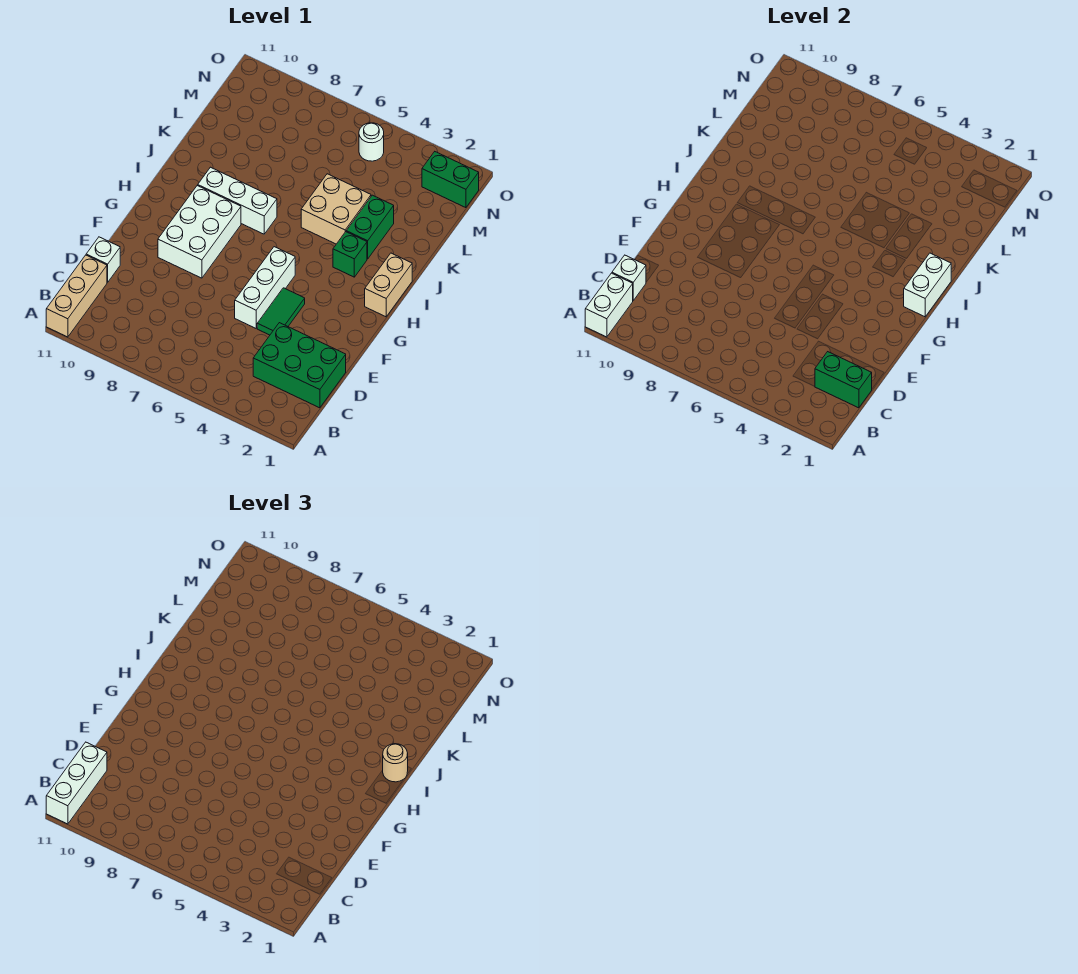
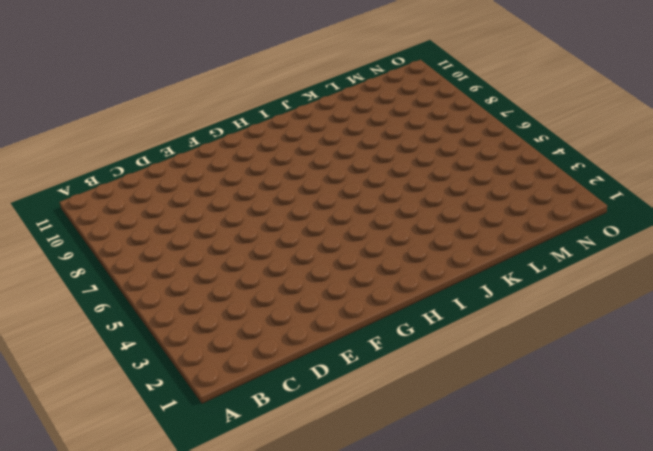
none -> tan brick A11:C11 level 1
none -> green brick C1:D3 level 1
none -> white brick D11 level 1

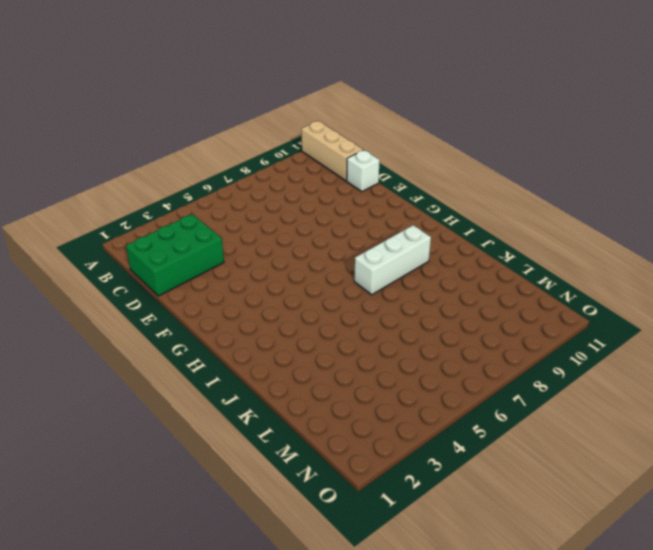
none -> green tile E4:F4 level 1
none -> white brick E5:G5 level 1
none -> white brick F8:H9 level 1

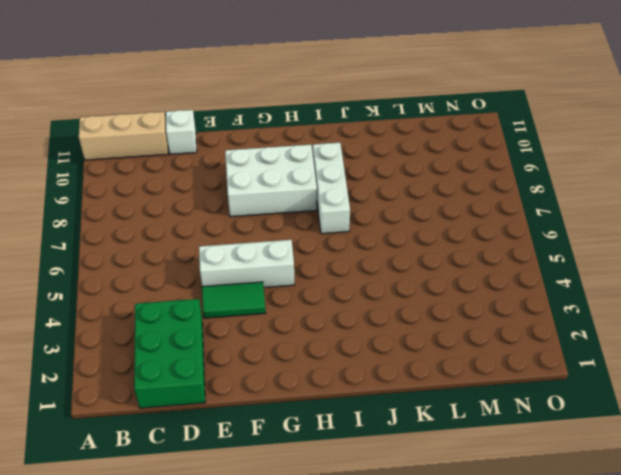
none -> tan brick H1:I1 level 1
none -> green brick I3 level 1
none -> green brick J3:K3 level 1

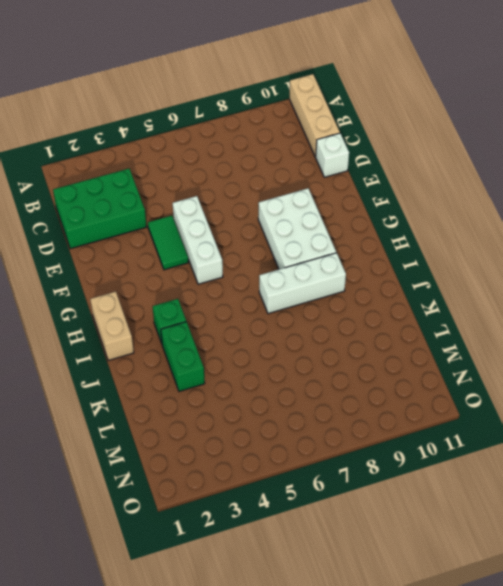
none -> tan brick J4:K5 level 1
none -> green brick N1:N2 level 1
none -> white round brick N5 level 1

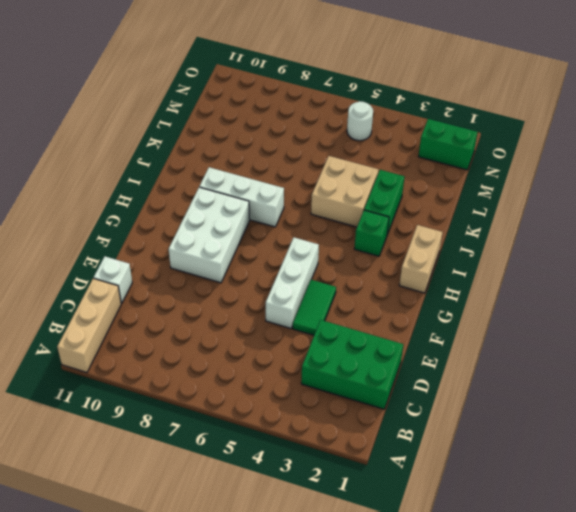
none -> white brick A11:B11 level 2
none -> green brick C1:C2 level 2
none -> white brick C11 level 2

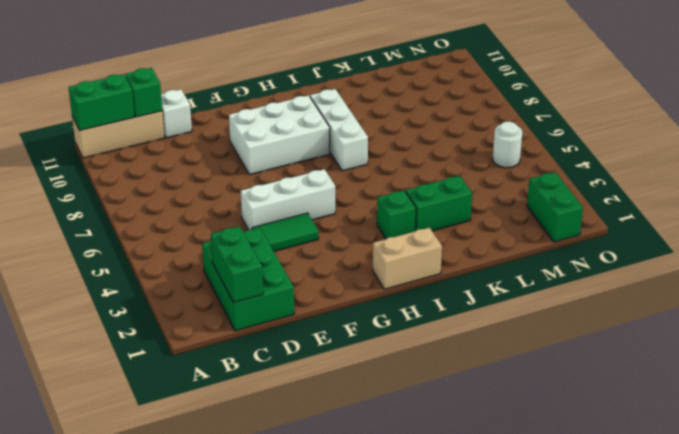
green brick A11:B11 level 2 -> white brick A11:B11 level 2
green brick C11 level 2 -> white brick C11 level 2
none -> tan brick J4:K5 level 1
none -> white brick H1:I1 level 2
none -> white brick A11:C11 level 3

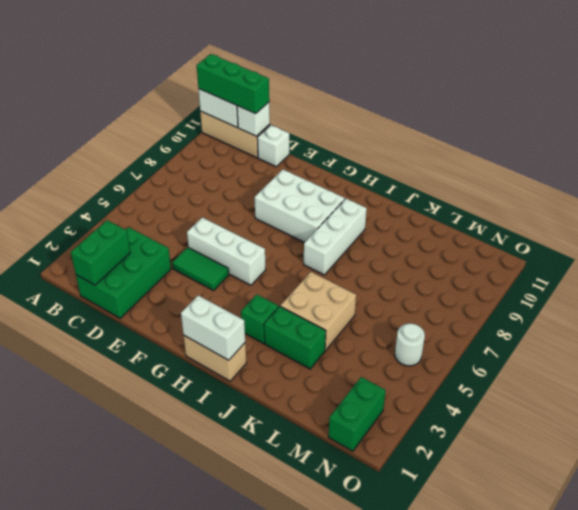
green brick A11:C11 level 3 -> white brick A11:C11 level 3
none -> tan round brick I1 level 3

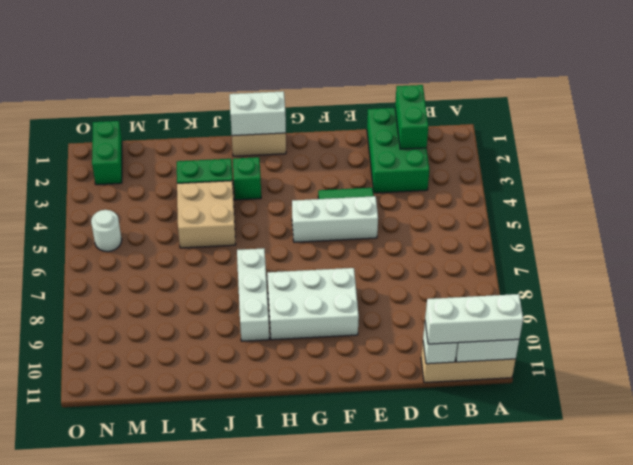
none -> white brick D11 level 1
none -> tan round brick I1 level 3

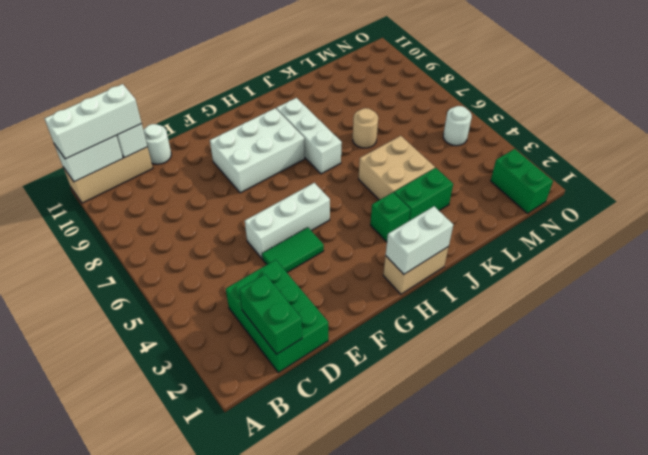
white round brick D11 level 1 -> white brick D11 level 1
tan round brick K7 level 1 -> tan round brick I1 level 3

